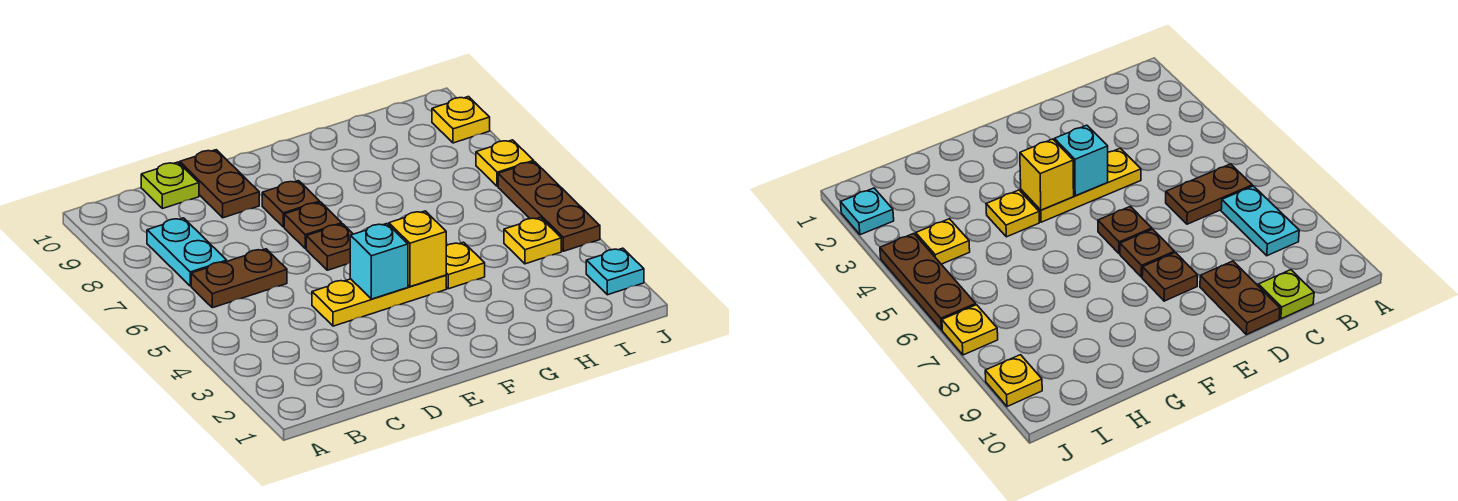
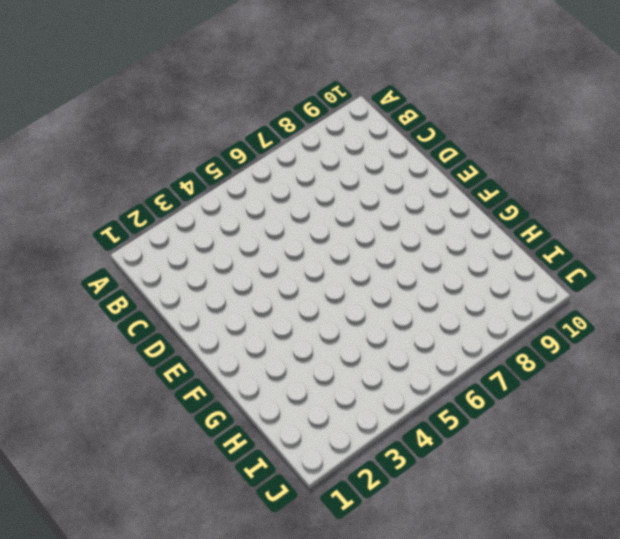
none -> brown plate B6:C6 level 1
none -> cyan plate B7:B8 level 1
none -> lime plate C10 level 1

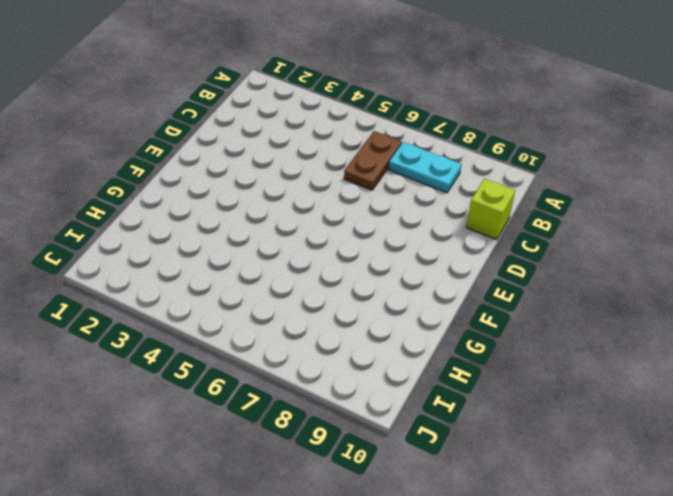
lime brick C10 level 1 -> lime plate C10 level 1
none -> yellow plate D4:F4 level 1
none -> brown plate D9:D10 level 1
none -> brown plate E6 level 1

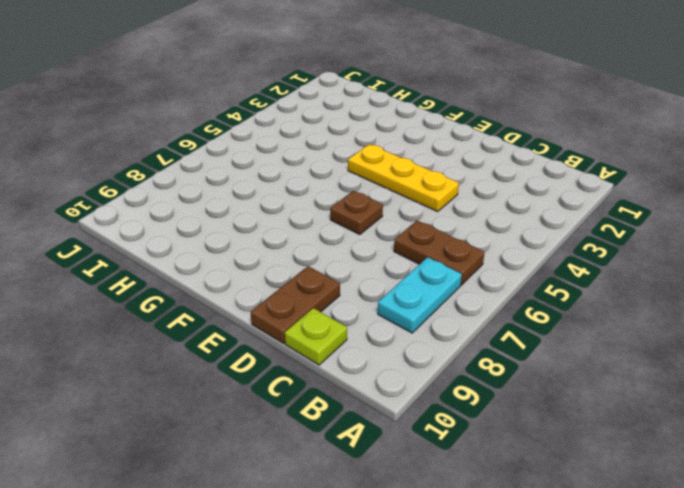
none -> brown plate E7 level 1
none -> brown plate E8 level 1
none -> yellow plate G4 level 1

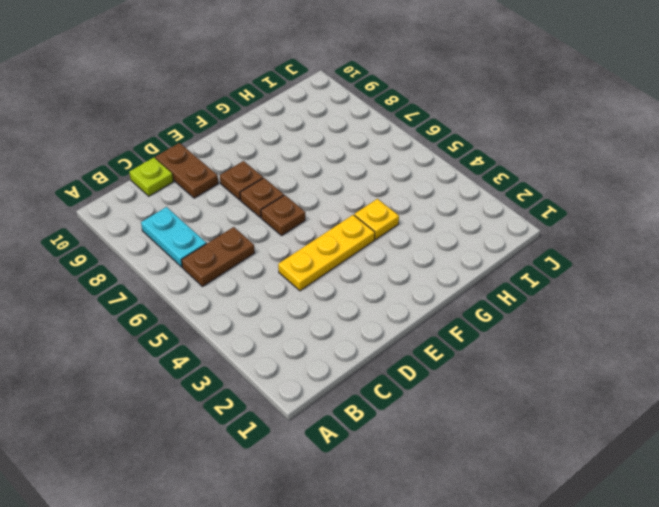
none -> yellow plate I4 level 1
none -> cyan plate J2 level 1
none -> brown plate J4:J6 level 1

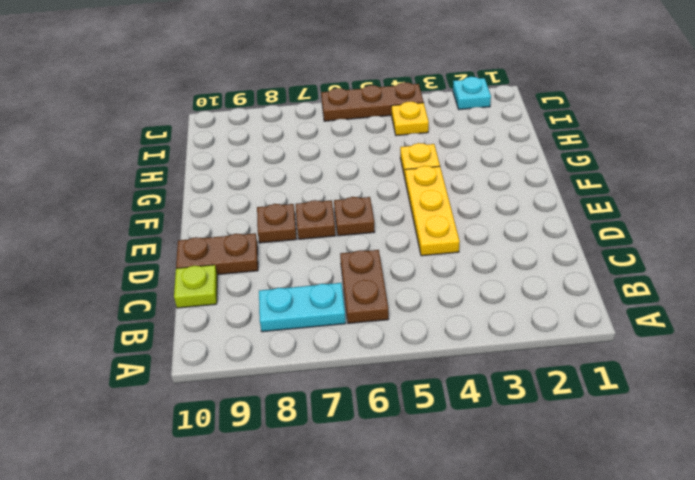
none -> yellow plate J7 level 1
none -> yellow plate J9 level 1
none -> cyan brick E4 level 2

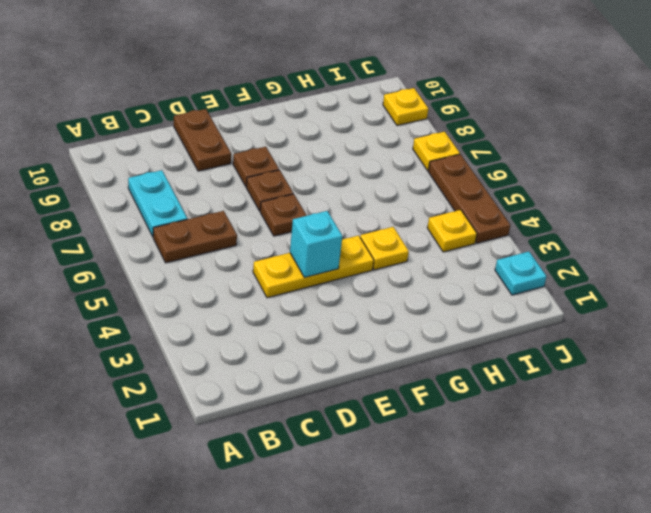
none -> lime plate C10 level 1
none -> yellow brick F4 level 2

